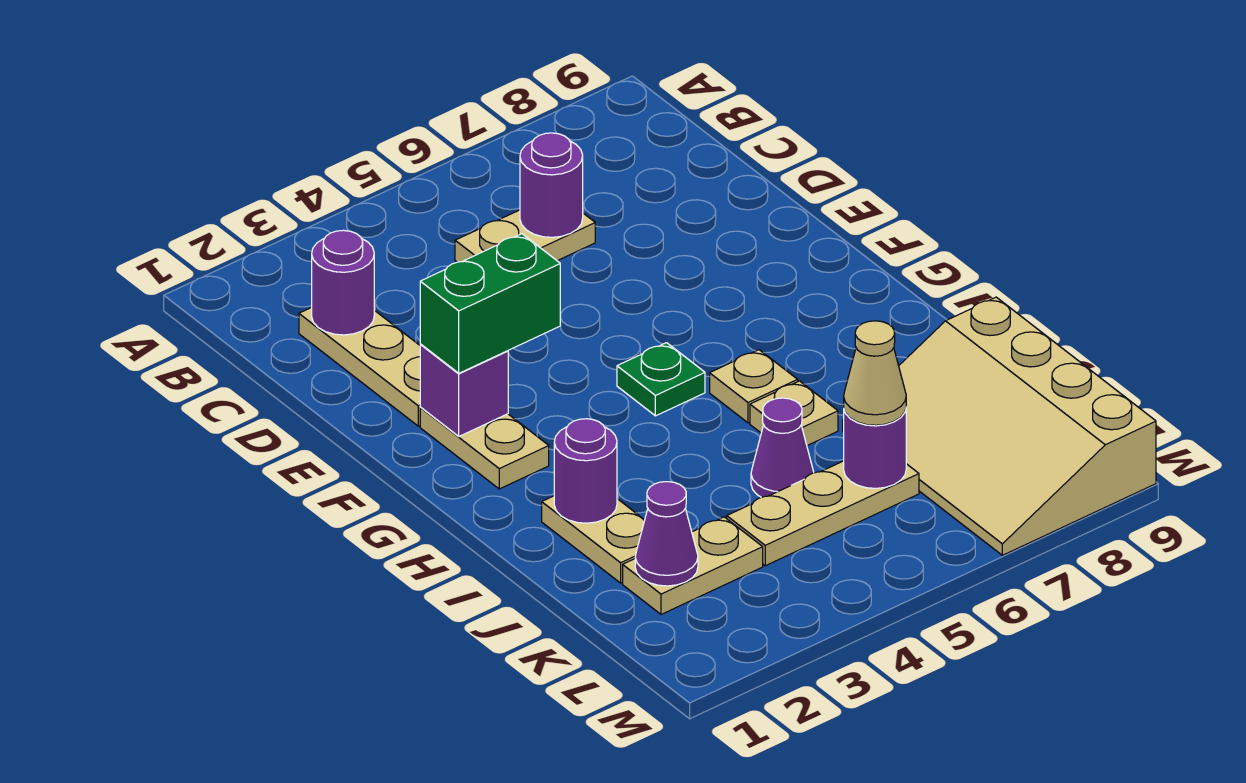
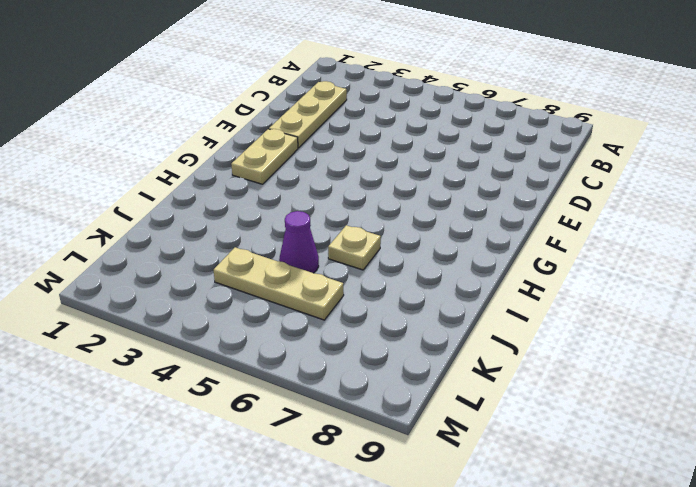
none -> tan plate C5:C6 level 1
none -> green plate G5 level 1
none -> tan plate H6 level 1

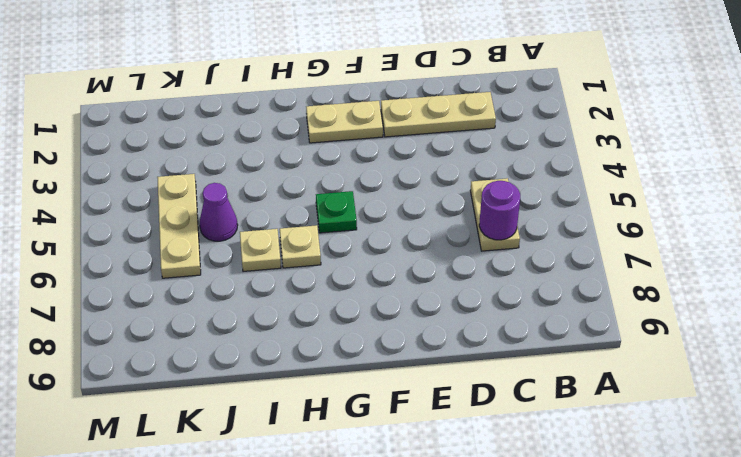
none -> tan plate I2:J2 level 1
none -> tan slope J7:M9 level 1 top 9
none -> tan plate K2:K3 level 1

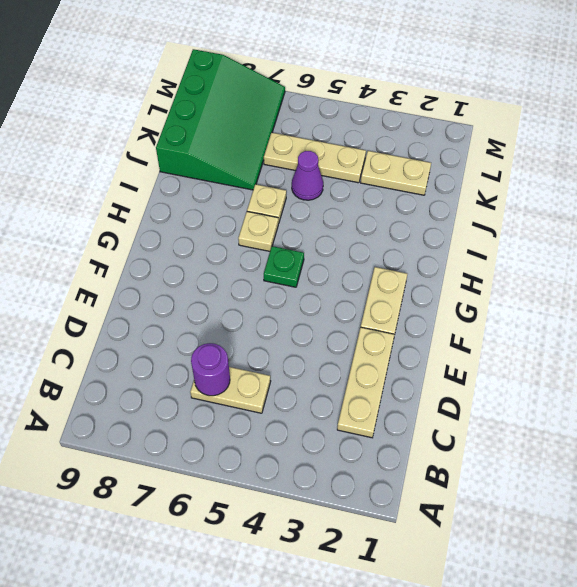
green slope J7:M9 level 1 top 9 -> tan slope J7:M9 level 1 top 9
none -> tan plate I2:J2 level 1
none -> purple round brick C2 level 2
none -> purple brick F2 level 2

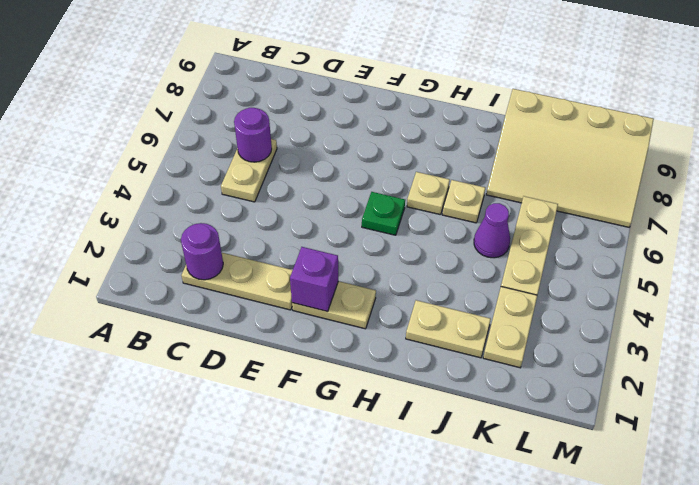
none -> purple round brick I2 level 2
none -> purple cone K2 level 2
none -> purple round brick K6 level 2

